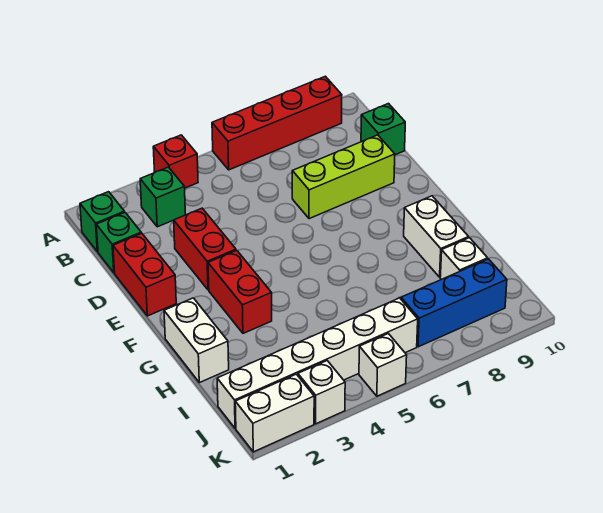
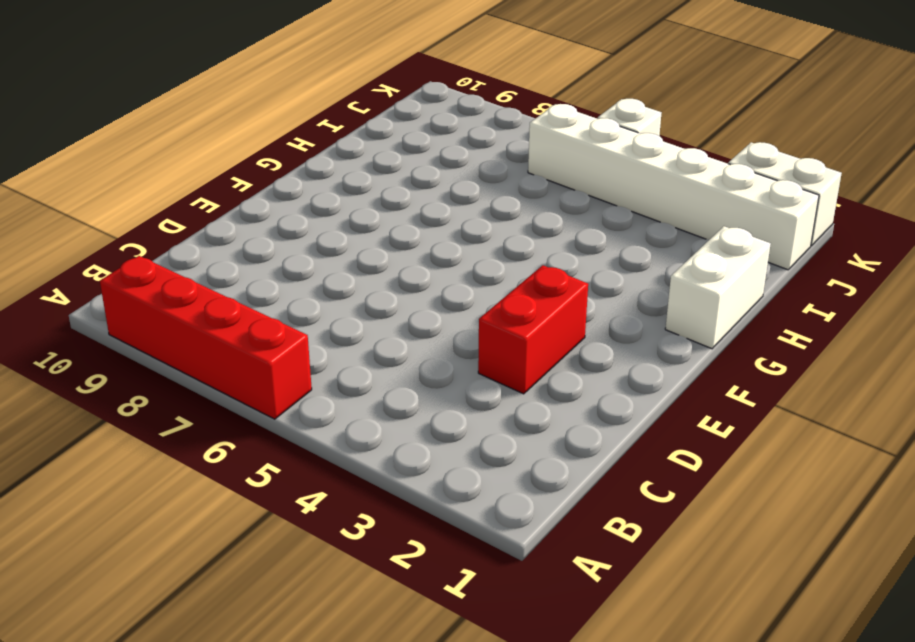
none -> red brick A4 level 1
none -> green brick B1 level 1
none -> green brick B3 level 1

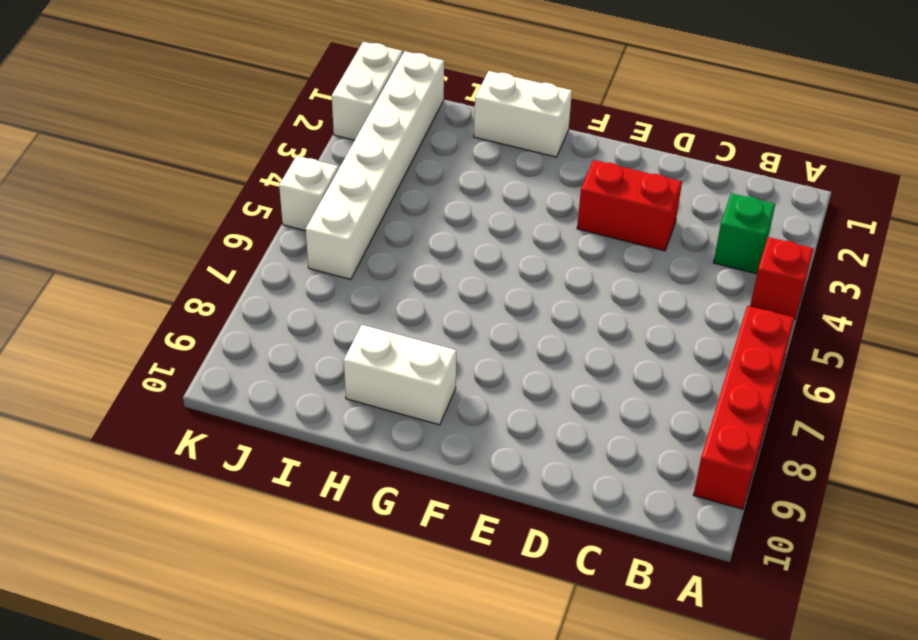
none -> green brick B1 level 1
none -> green brick C1 level 1
none -> green brick C10 level 1

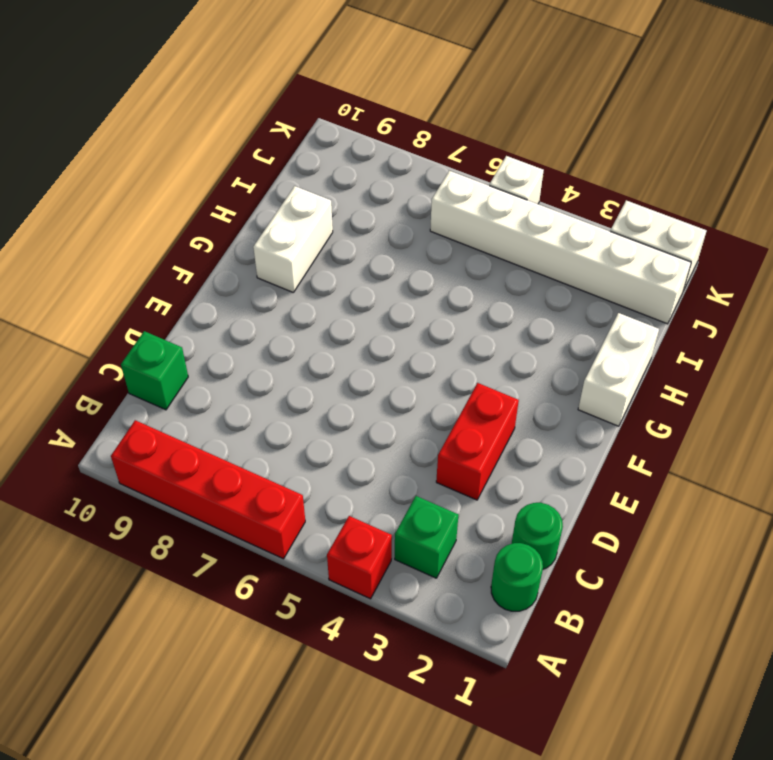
green round brick B1 level 1 -> green brick B1 level 1
green round brick C1 level 1 -> green brick C1 level 1
none -> red brick D1:E1 level 1
none -> lime brick D7:D9 level 1
none -> red brick F3:G3 level 1

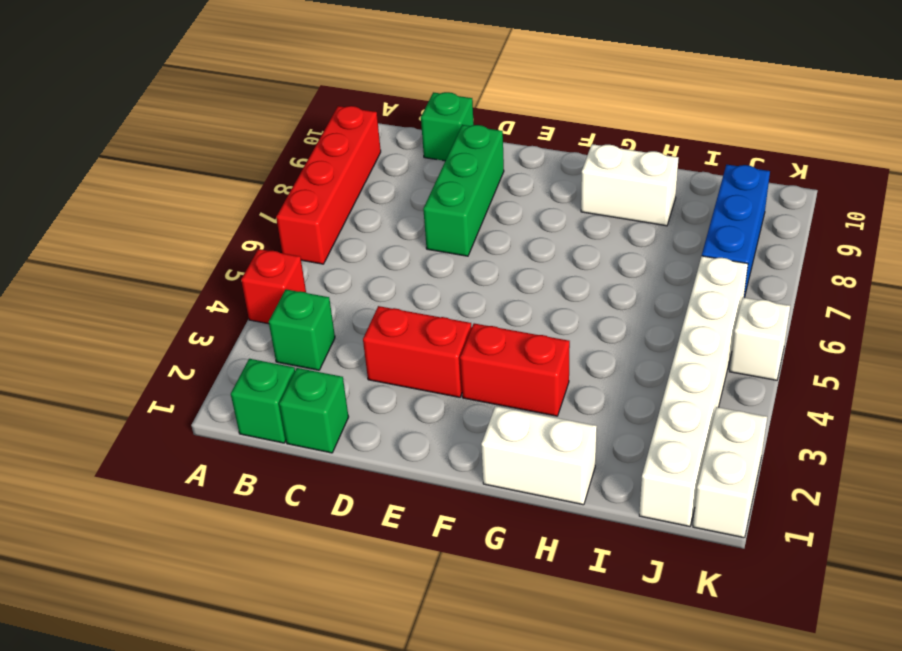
green brick D7:D9 level 1 -> lime brick D7:D9 level 1
none -> red brick D1:E1 level 1
none -> white brick I9 level 1
none -> white brick K3 level 1

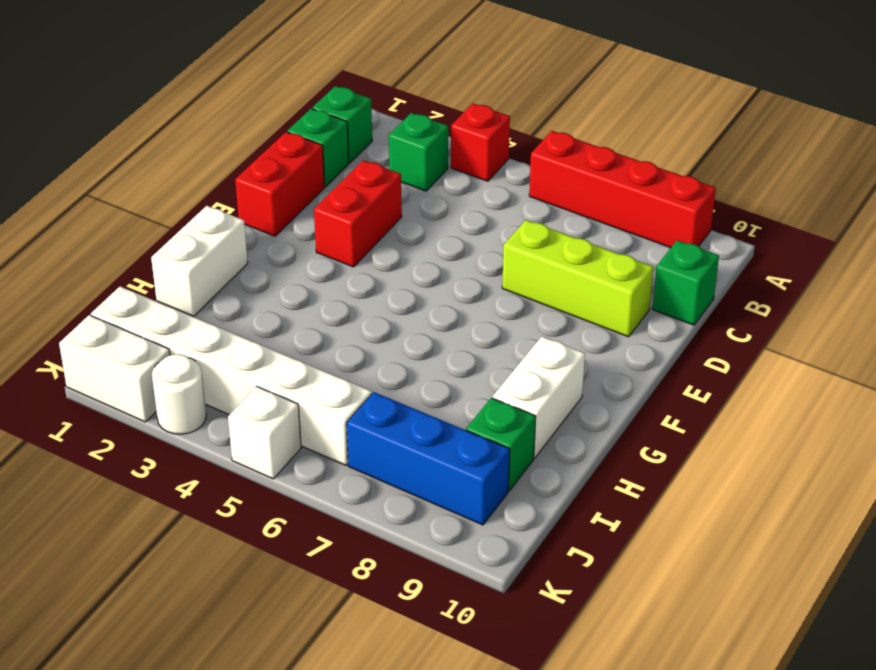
green brick I9 level 1 -> white brick I9 level 1
white round brick K3 level 1 -> white brick K3 level 1
none -> red brick F3:G3 level 1

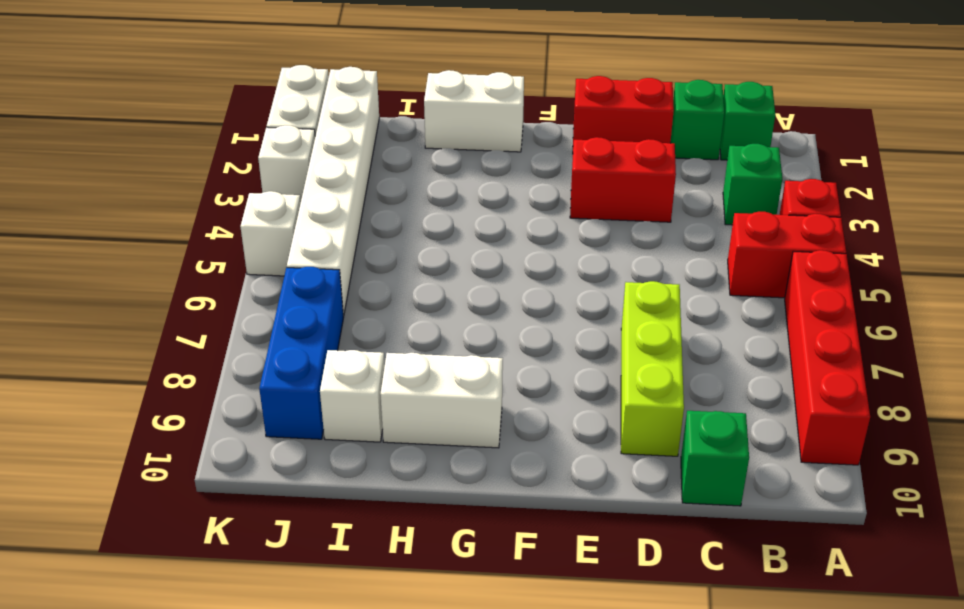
red brick A5:B5 level 1 -> red brick F3:G3 level 1

